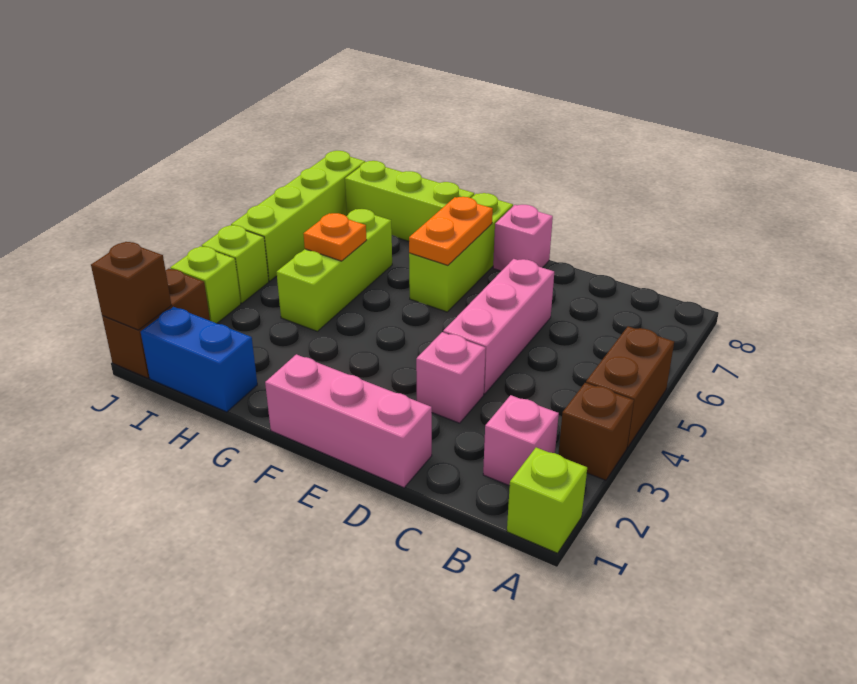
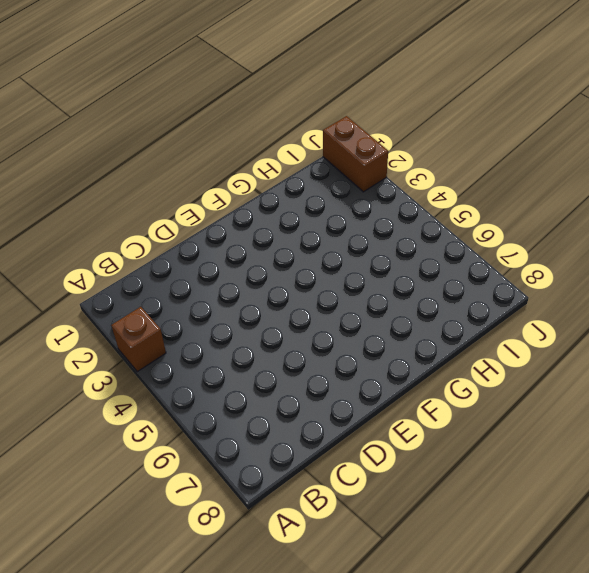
none -> lime brick A1 level 1
none -> brown brick A4:A5 level 1
none -> pink brick B2 level 1

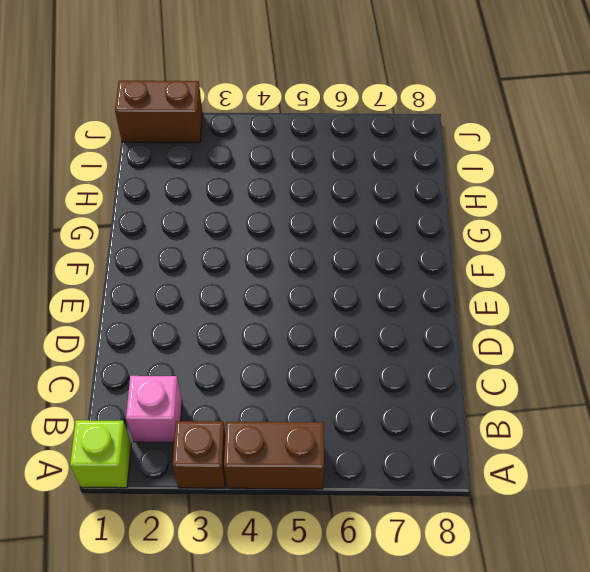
none -> pink brick D1:F1 level 1
none -> pink brick D3 level 1
none -> pink brick D4:D6 level 1

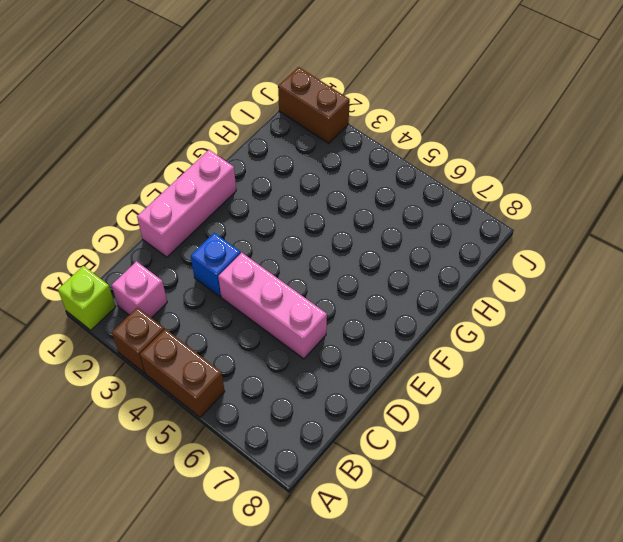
blue brick D3 level 1 -> pink brick D3 level 1
none -> pink brick E8 level 1
none -> lime brick F6:F8 level 1
none -> lime brick G8:I8 level 1

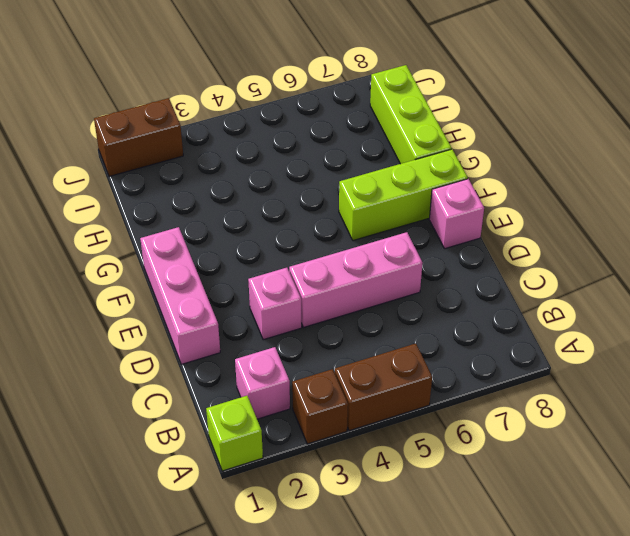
none -> blue brick H1:I1 level 1
none -> lime brick H4:H6 level 1
none -> lime brick J3 level 1

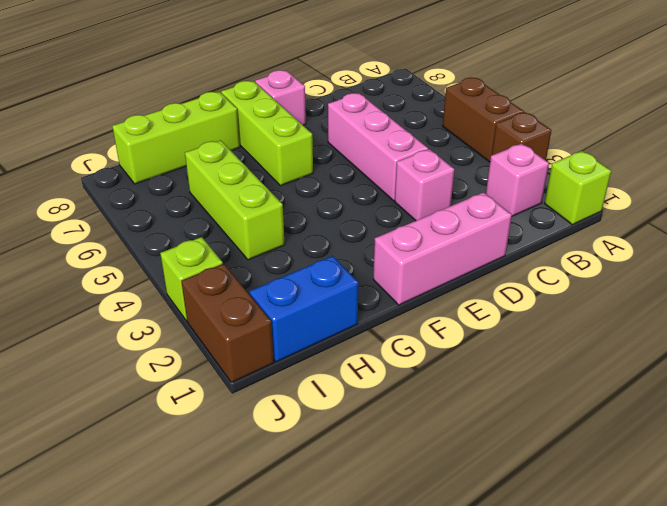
none -> lime brick J4 level 1
none -> lime brick J5:J8 level 1
none -> orange plate F6:F7 level 2

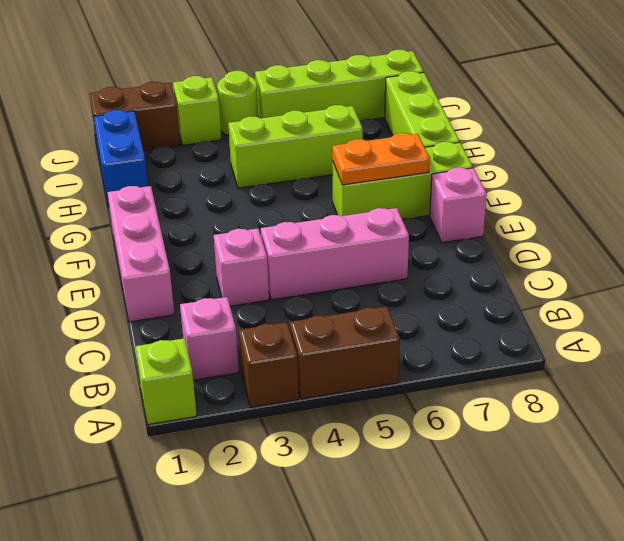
lime round brick J4 level 1 -> lime brick J4 level 1
none -> orange plate H5 level 2
none -> brown brick J1 level 2

